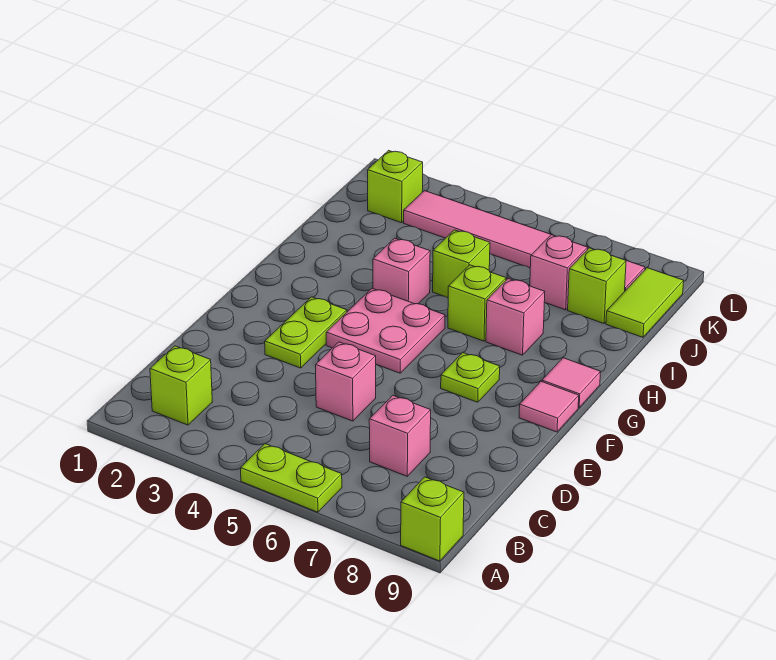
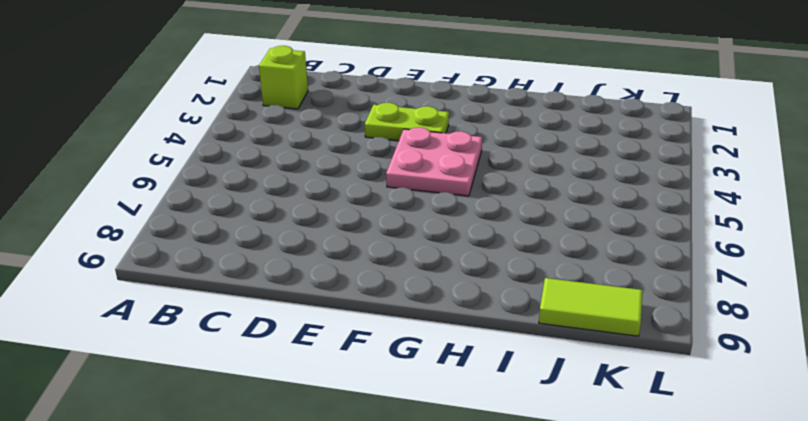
none -> lime plate A5:A6 level 1
none -> lime brick A9 level 1
none -> pink brick C7 level 1

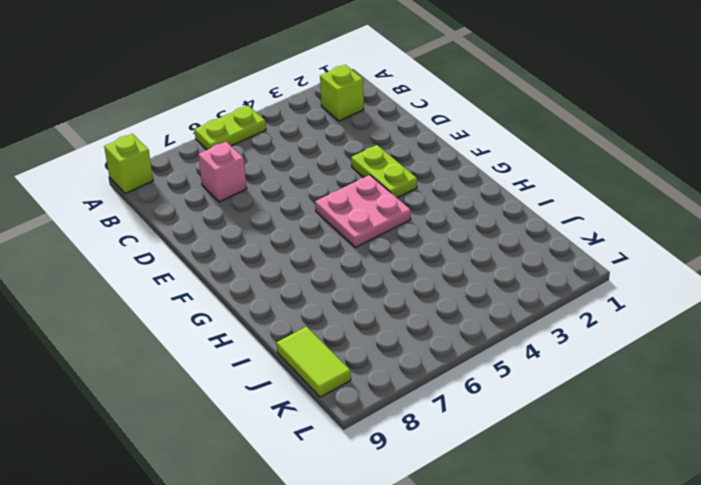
none -> pink brick D5 level 1
none -> lime plate F7 level 1
none -> pink tile F9 level 1

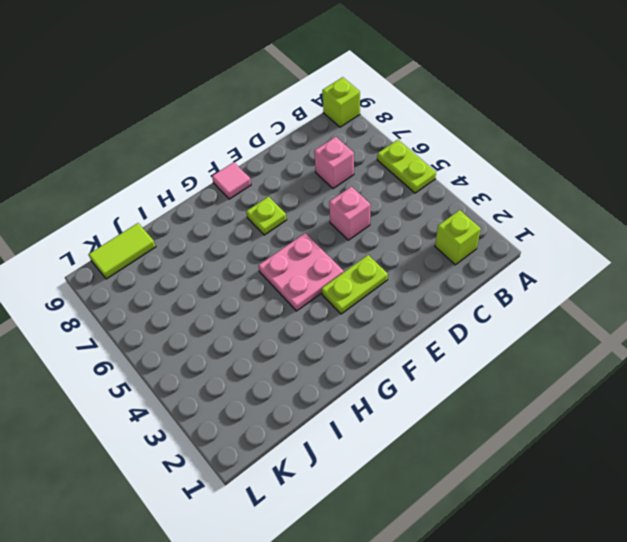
none -> pink tile G9 level 1
none -> pink brick H4 level 1
none -> lime brick H6 level 1

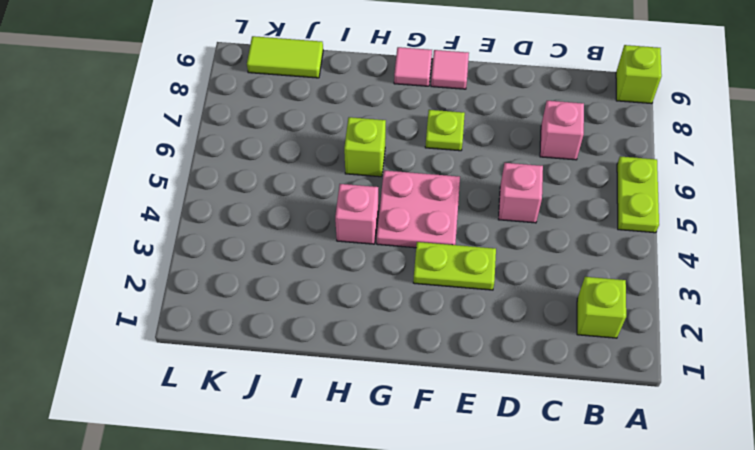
none -> pink brick H7 level 1
none -> lime brick I5 level 1
none -> pink brick J7 level 1

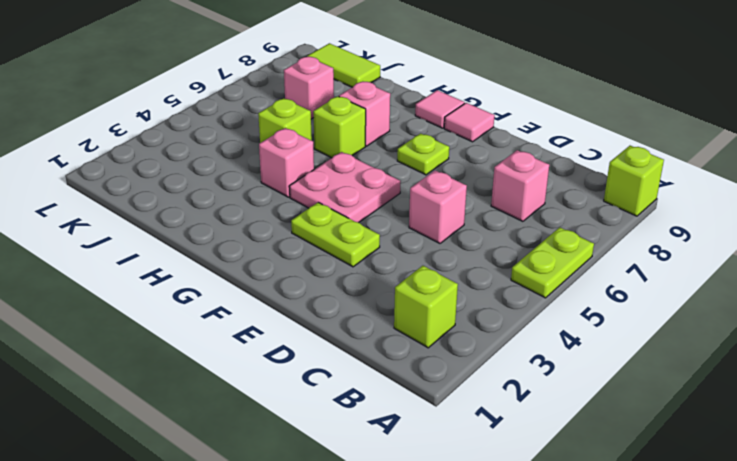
none -> lime brick J8 level 1
none -> lime brick K2 level 1
none -> pink tile K3:K8 level 1

